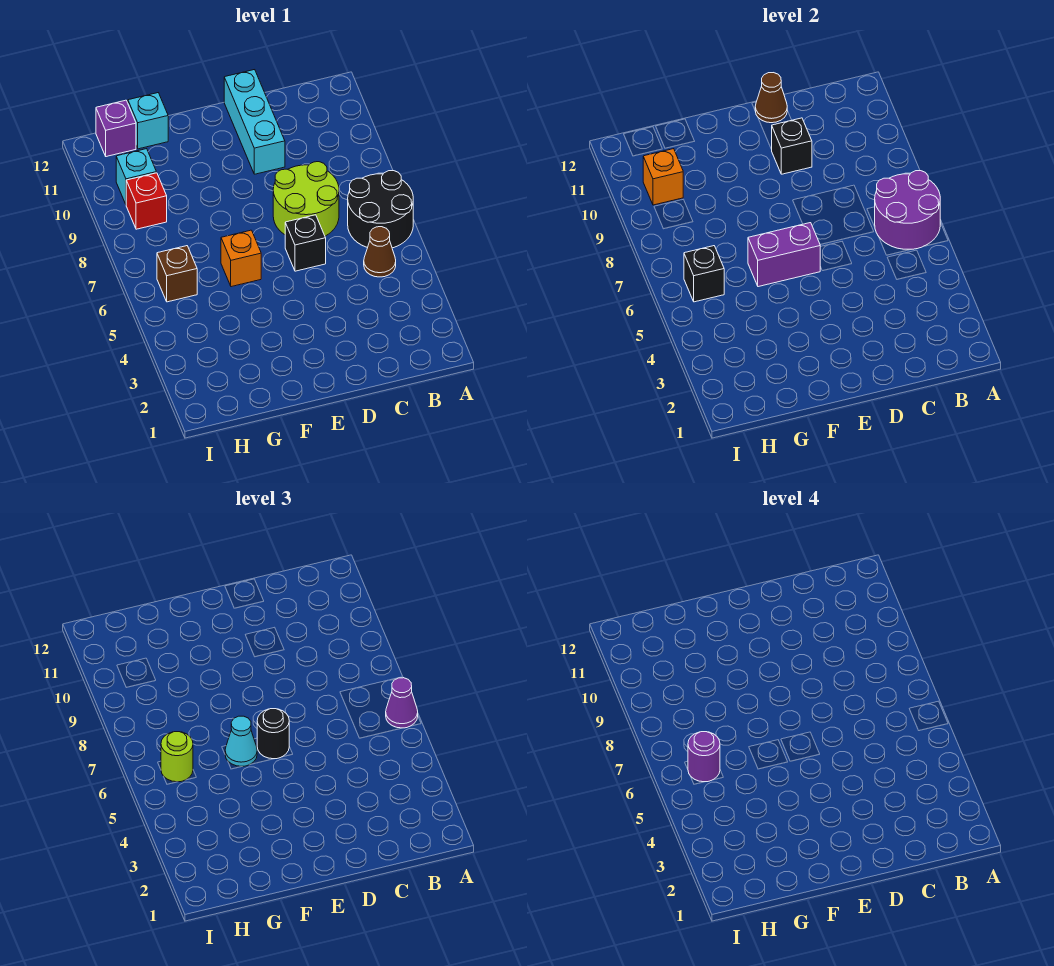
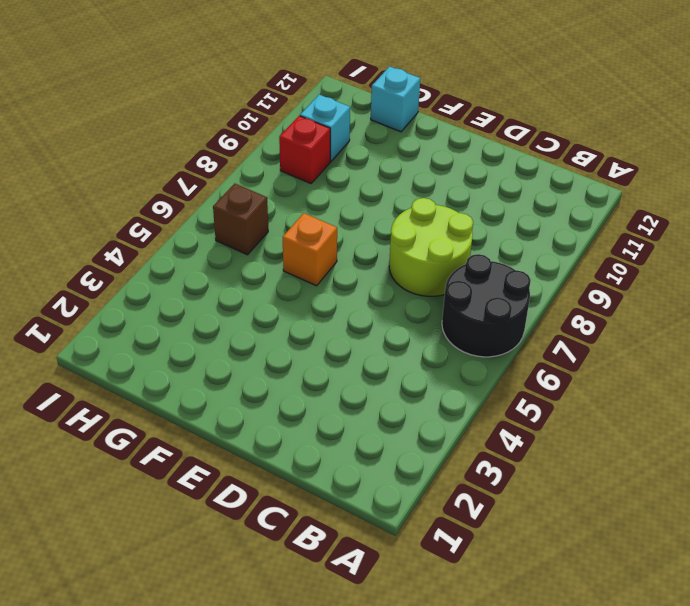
none -> brown cone B5 level 1
none -> black brick D6 level 1
none -> cyan brick D10:D12 level 1

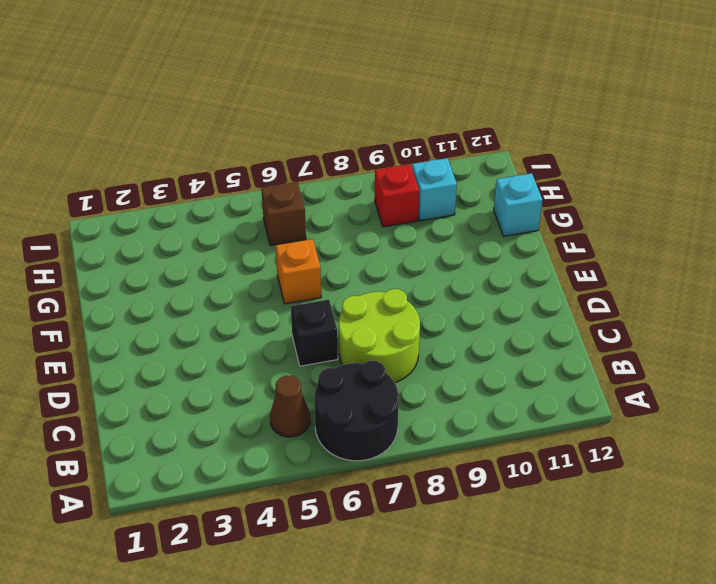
none -> cyan brick D10:D12 level 1
none -> purple brick H12 level 1
none -> purple round brick A6:B7 level 2

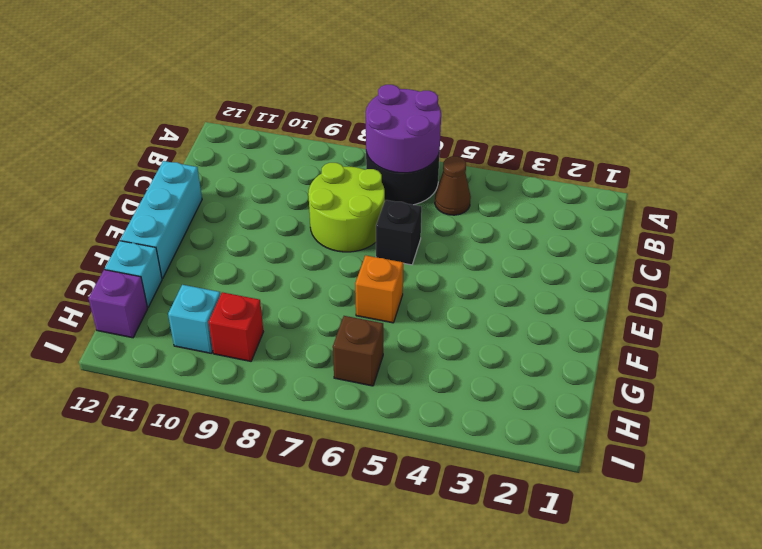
cyan brick D12:F12 level 1 -> cyan brick D10:D12 level 1
none -> black brick D10 level 2
none -> brown cone D12 level 2
none -> purple brick E6:F6 level 2

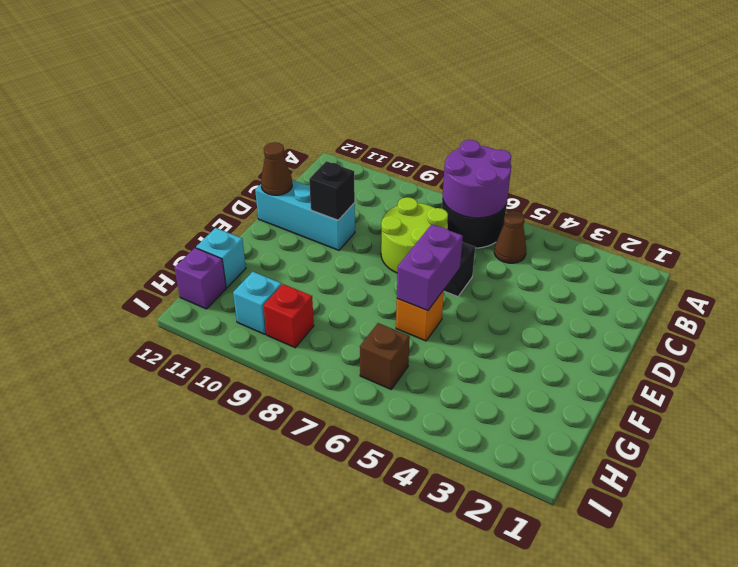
none -> black brick H6 level 2
none -> orange brick H10 level 2
none -> purple cone A6 level 3

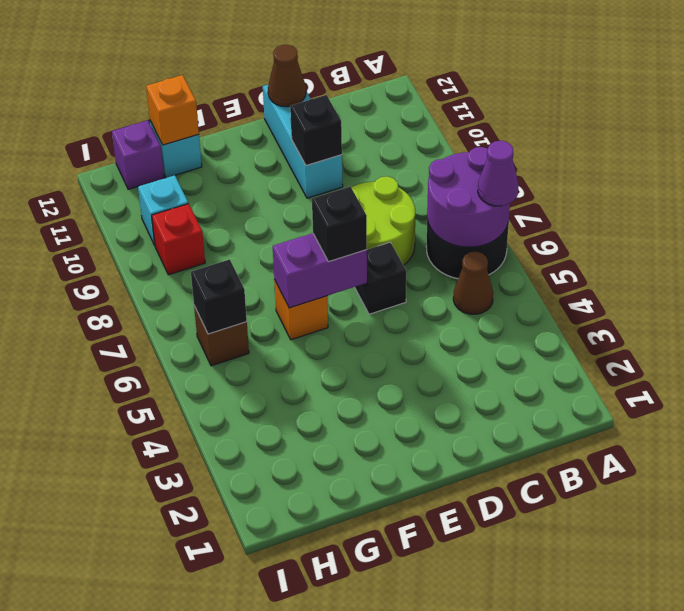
black brick E6 level 3 -> black round brick E6 level 3
orange brick G12 level 2 -> orange brick H10 level 2
none -> cyan cone F6 level 3
none -> lime round brick H6 level 3
none -> purple round brick H6 level 4

